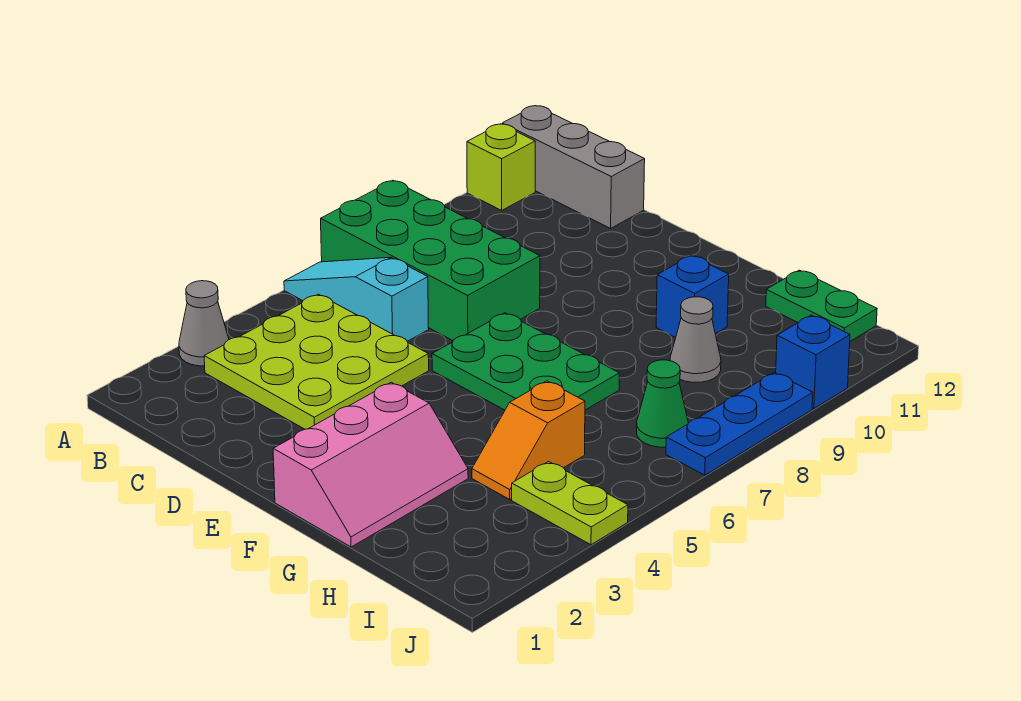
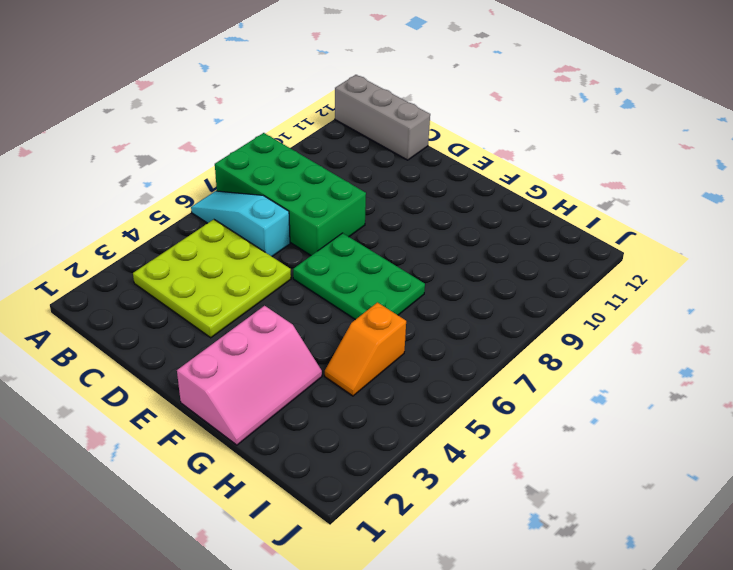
none -> grey cone A3 level 1
none -> lime brick A11 level 1
none -> blue brick G10 level 1

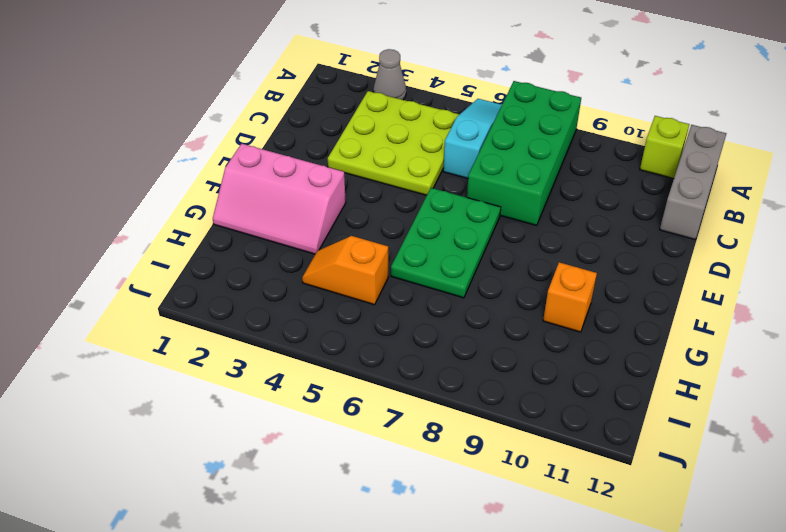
orange brick G10 level 1 -> blue brick G10 level 1
none -> grey cone H9 level 1
none -> green plate H12:I12 level 1
none -> lime plate I4:J4 level 1

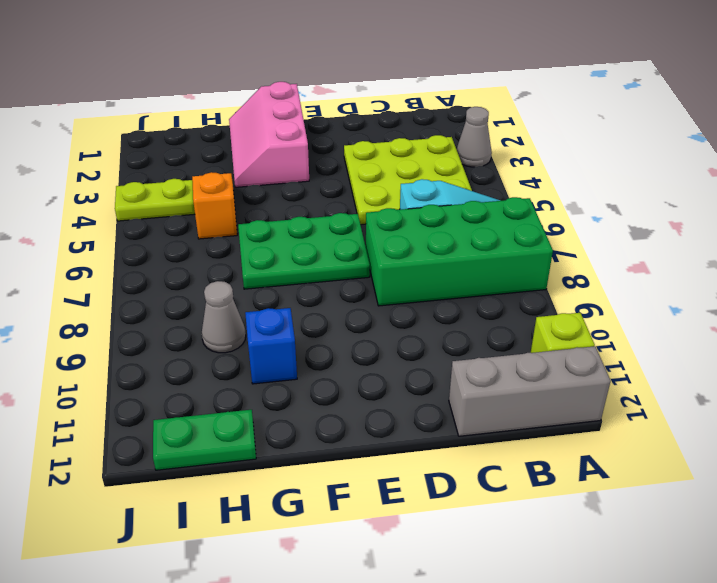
none -> green cone I7 level 1
none -> blue plate J7:J9 level 1
none -> blue brick J10 level 1

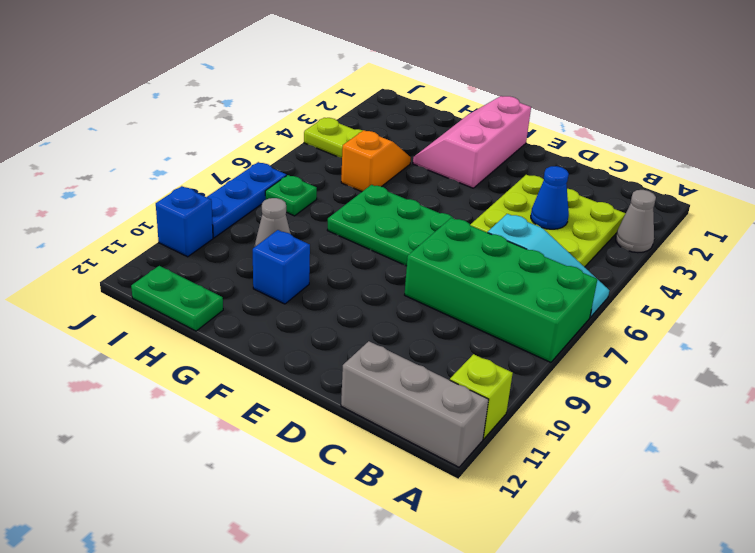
blue cone C4 level 2 -> none
green plate I7 level 1 -> green cone I7 level 1

